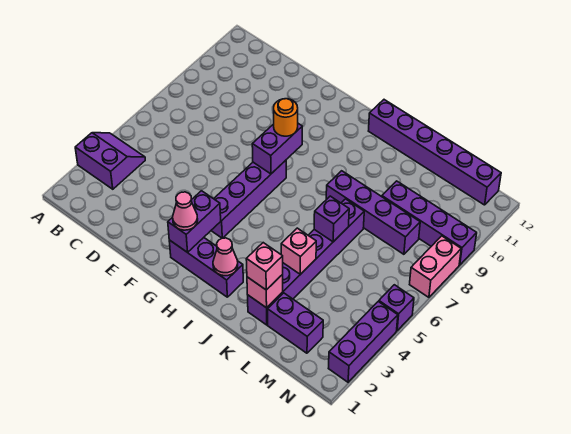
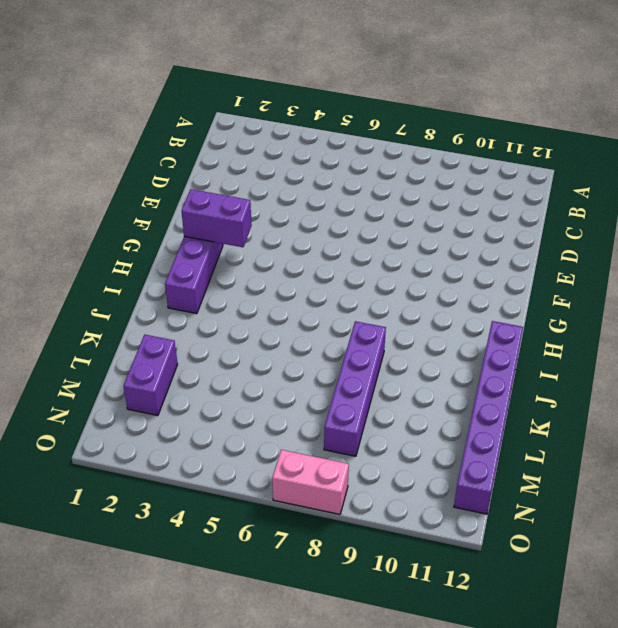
none -> purple slope A3:B4 level 1 top 3
none -> purple brick G4:G7 level 1
none -> purple brick K2:K7 level 1

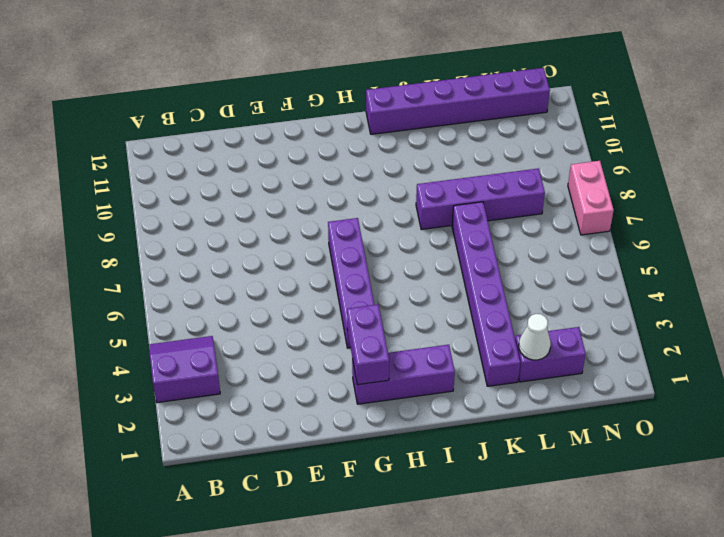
white cone L2 level 2 -> none
none -> purple brick L9:O9 level 1
none -> purple brick O2:O4 level 1
none -> purple brick O5 level 1

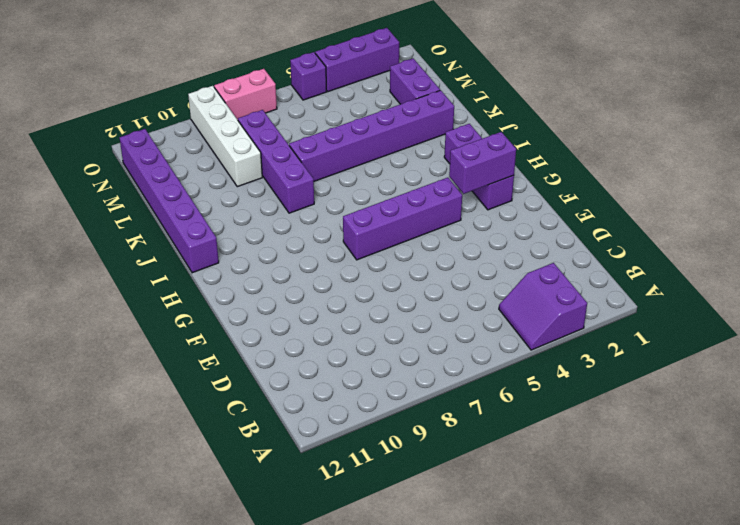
white brick L9:O9 level 1 -> purple brick L9:O9 level 1
none -> purple brick G7:G8 level 2
none -> pink cone I2 level 2
none -> pink brick K2 level 2

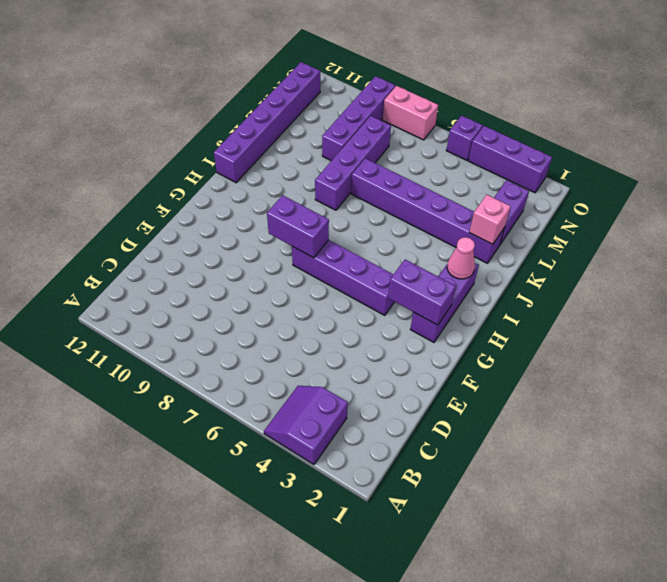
none -> pink brick K4 level 2
none -> purple brick K6 level 2
none -> pink cone G2 level 3

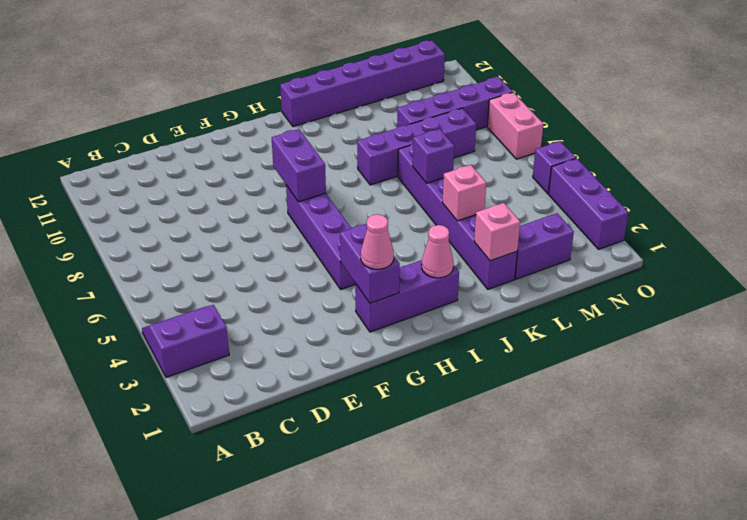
none -> orange round brick G8 level 3
none -> pink brick K2 level 3

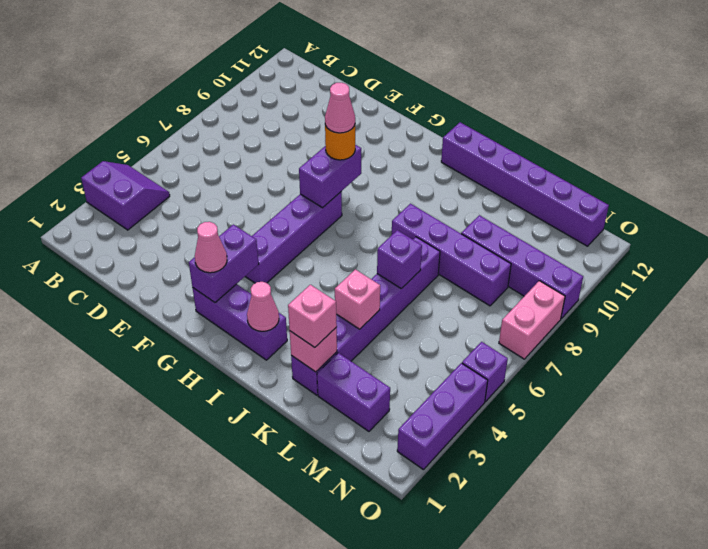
pink cone G8 level 4 -> none

